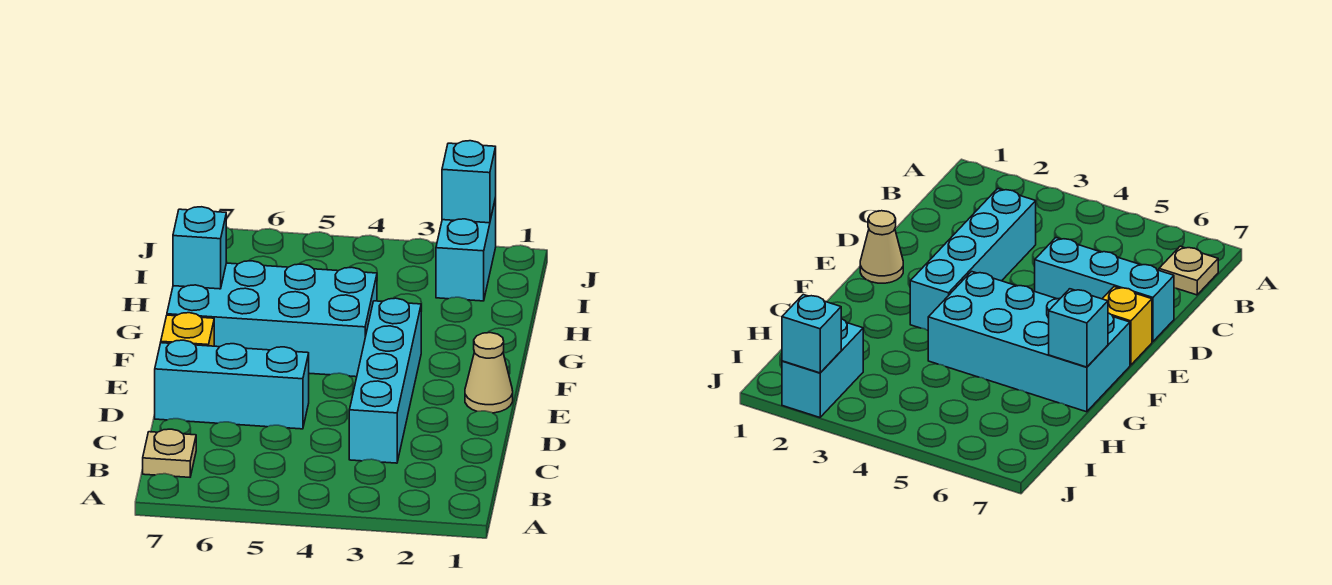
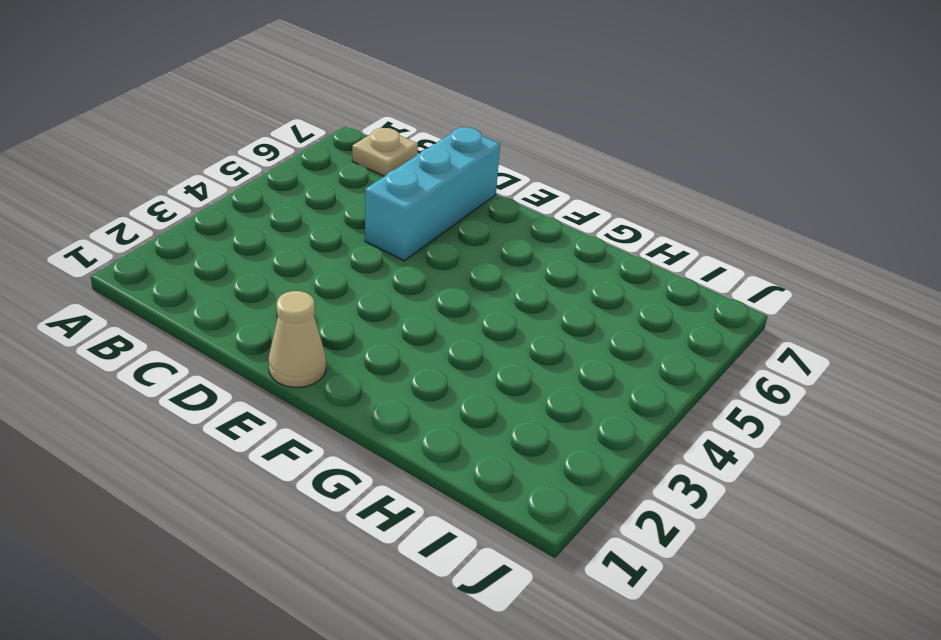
none -> cyan brick C3:F3 level 1
none -> yellow brick E7 level 1

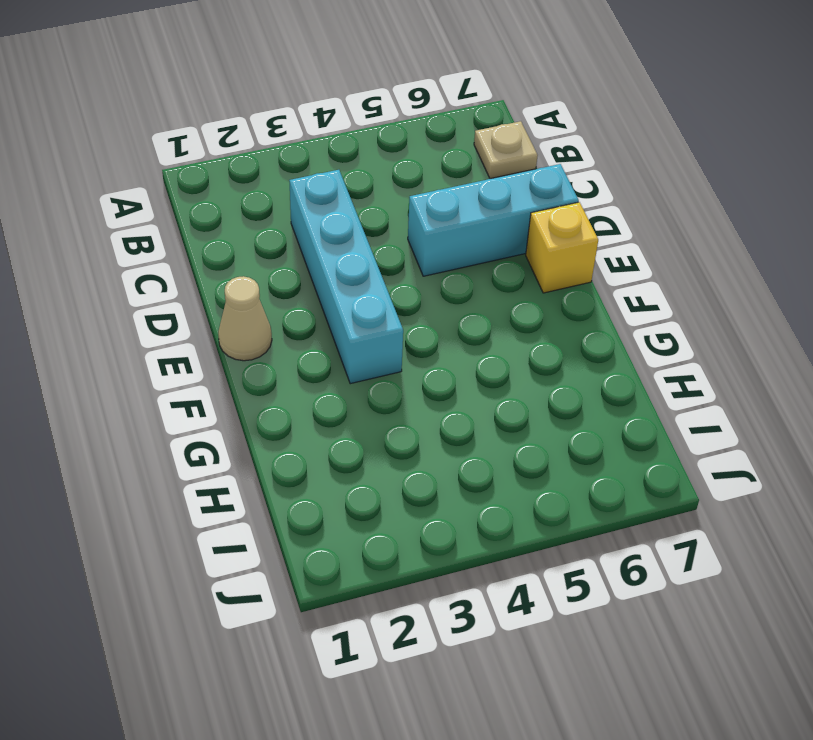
none -> cyan brick F4:G7 level 1
none -> cyan brick I2:J2 level 1

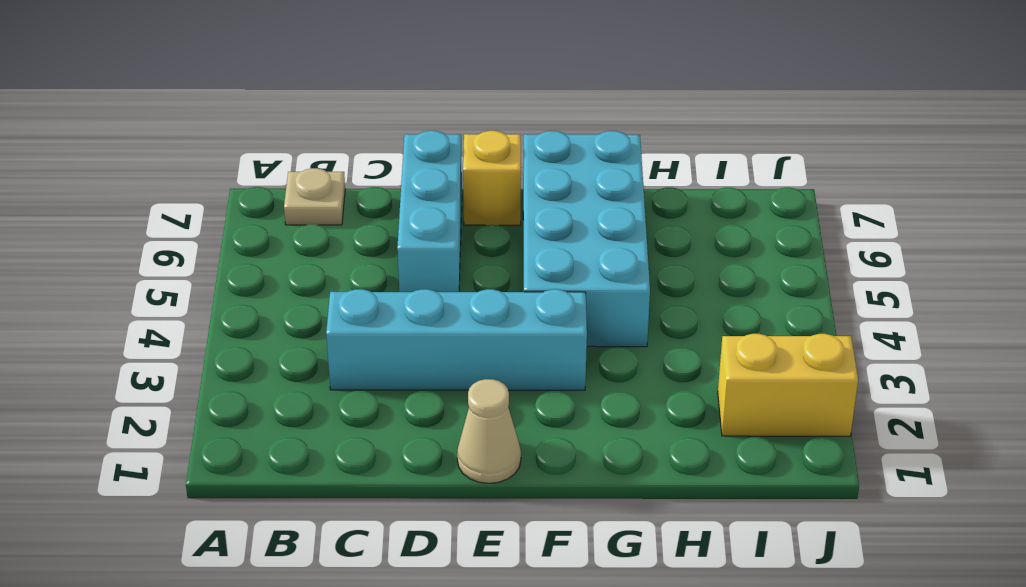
yellow brick I2:J2 level 1 -> cyan brick I2:J2 level 1
none -> cyan brick G7 level 2
none -> cyan brick J2 level 2

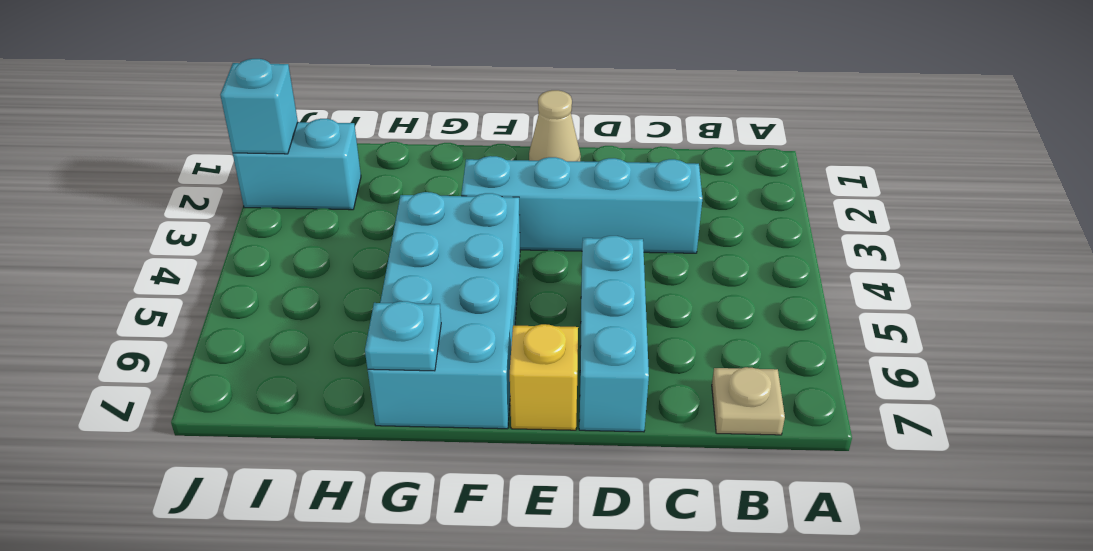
cyan plate G7 level 2 -> cyan brick G7 level 2

